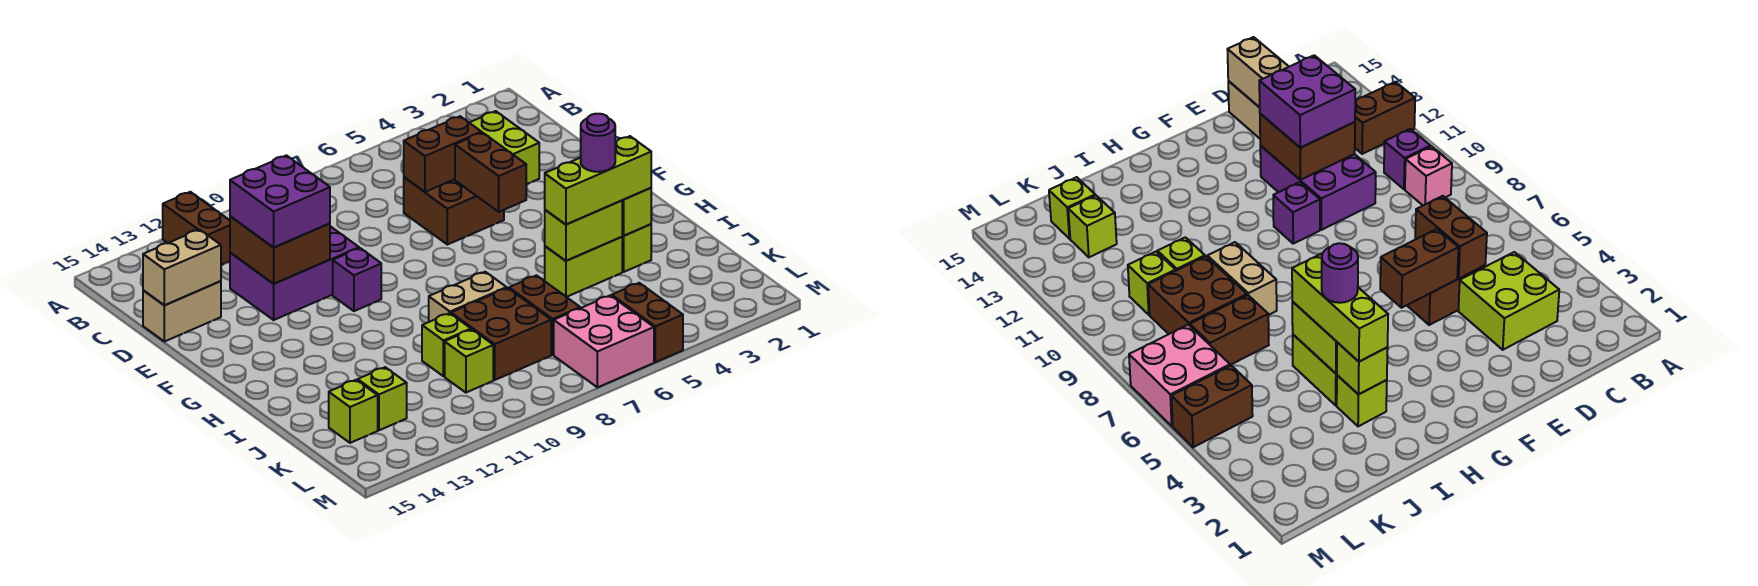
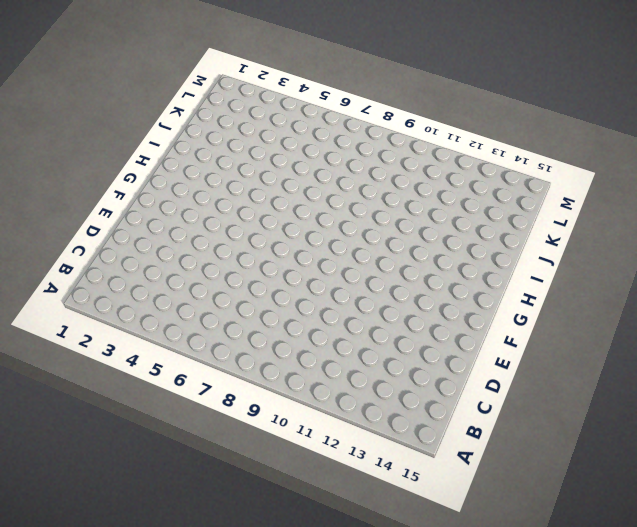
none -> brown brick A12:B12 level 1
none -> pink brick B9 level 1
none -> purple brick B10 level 1

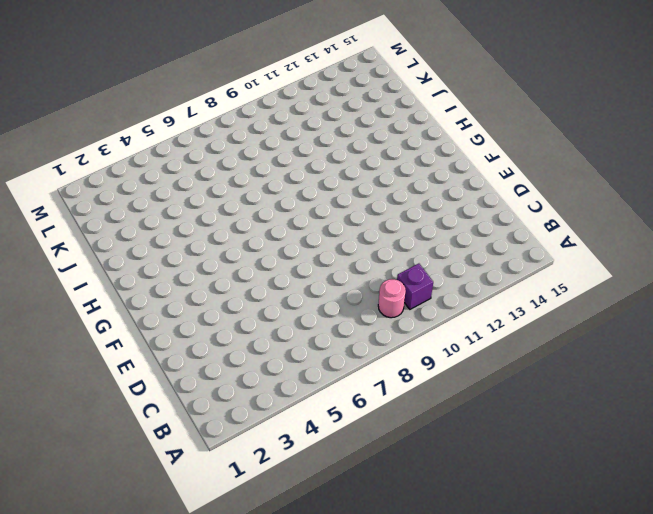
pink round brick B9 level 1 -> pink brick B9 level 1
none -> brown brick A12:B12 level 1
none -> lime brick C3:D4 level 1
none -> brown brick D5:E6 level 1

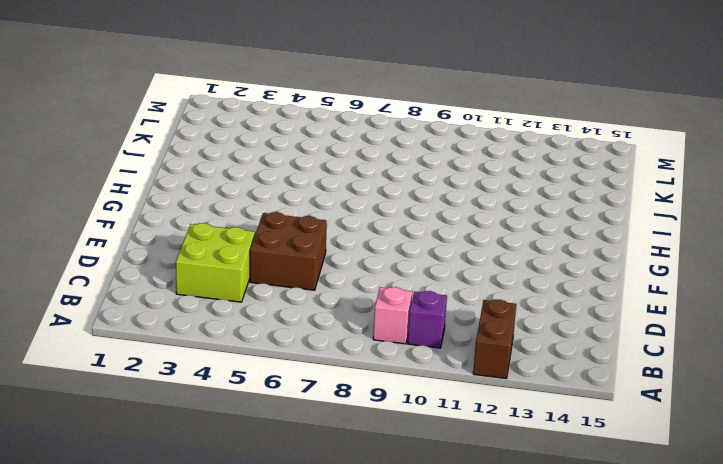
none -> purple brick D10:E12 level 1
none -> tan brick D14:D15 level 1
none -> purple brick F10 level 1

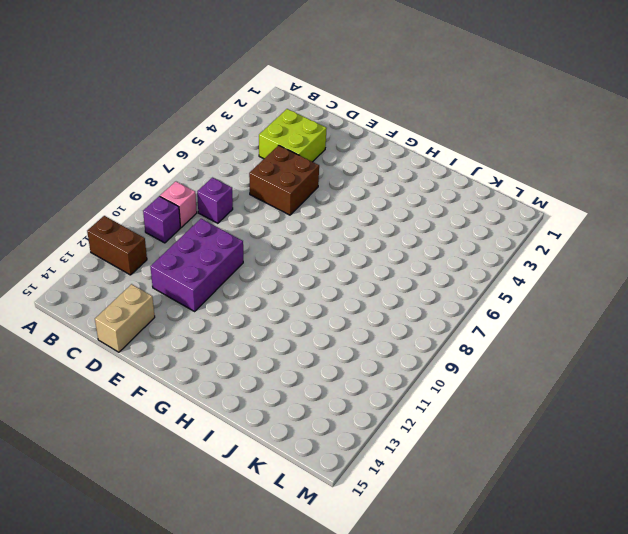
purple brick C8 level 1 -> purple brick F10 level 1
none -> lime brick I3 level 1
none -> lime brick I4:I5 level 1
none -> tan brick I8:I9 level 1

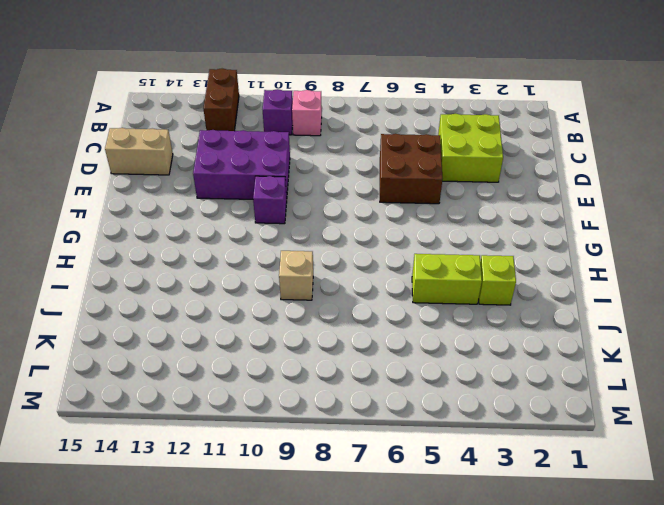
tan brick I9 level 1 -> tan brick I8:I9 level 1
none -> brown brick J7:K7 level 1
none -> brown brick J8:K9 level 1
none -> lime brick J10 level 1

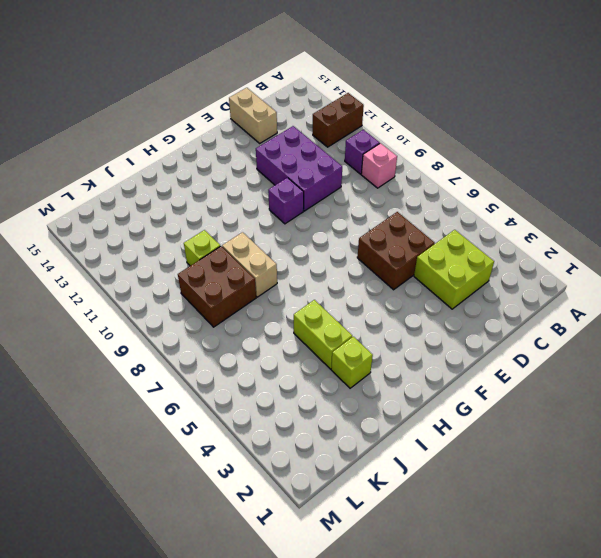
none -> brown brick J7:K7 level 1
none -> lime brick K10 level 1
none -> lime brick K13 level 1

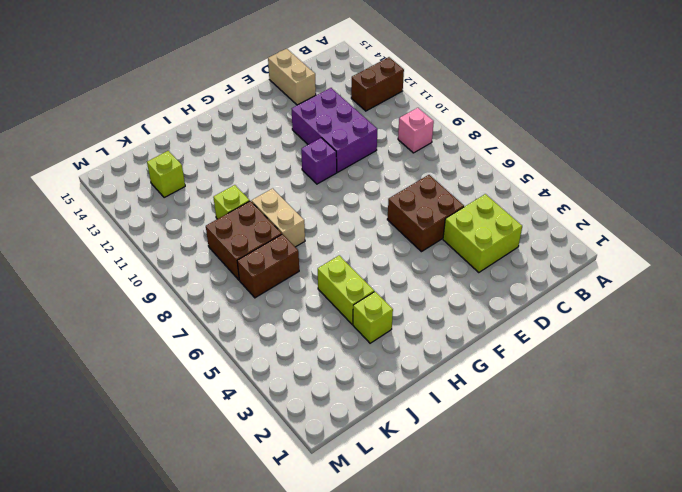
none -> purple brick B10 level 1
none -> lime brick K10 level 1
none -> lime brick K14 level 1

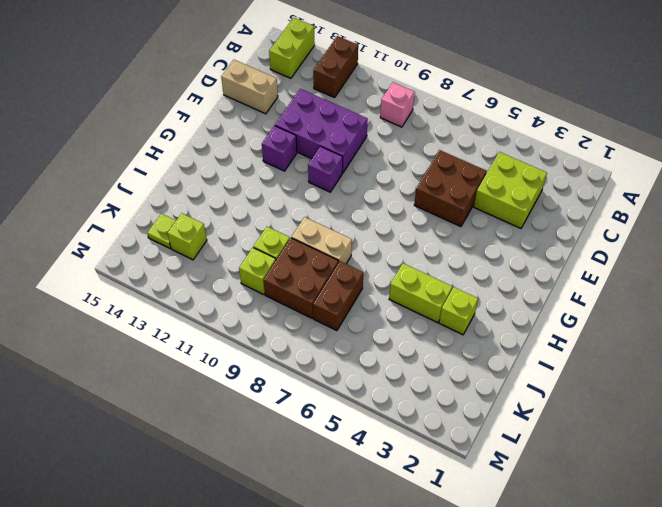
lime brick A14:B14 level 1 -> lime brick I4:I5 level 2
purple brick F12 level 1 -> purple brick B10 level 1
lime plate K14 level 1 -> lime brick K14 level 1
none -> brown brick L5:M5 level 1
none -> pink brick L6:M7 level 1
none -> brown brick D5:D6 level 2

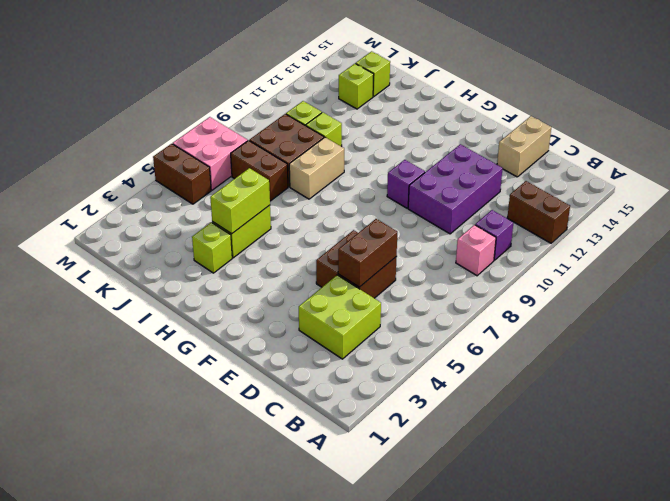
none -> brown brick D11:E12 level 2
none -> tan brick D14:D15 level 2
none -> brown brick E5:F5 level 2

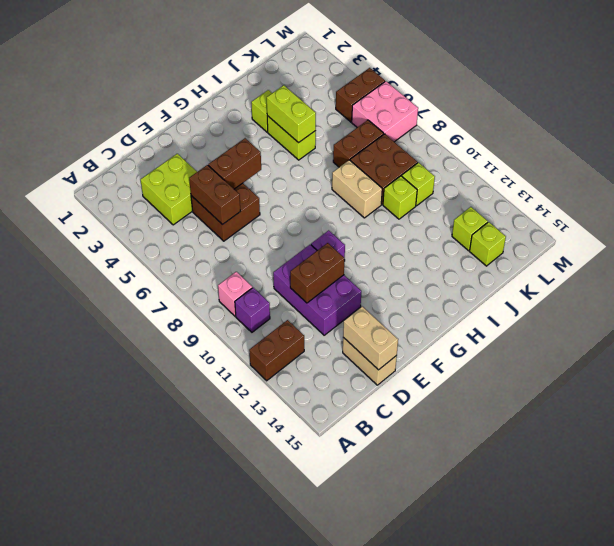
brown brick D11:E11 level 2 -> brown brick D11:E12 level 2
none -> lime brick I3 level 2
none -> purple brick D11:E12 level 3
none -> lime brick I3:I5 level 3

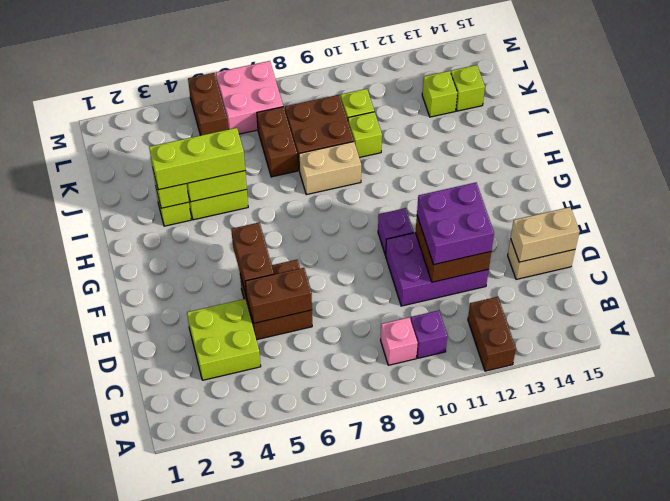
none -> purple round brick I4 level 4

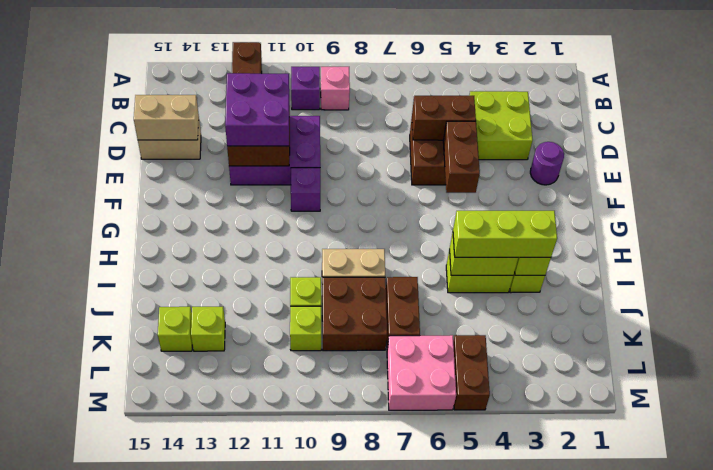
purple round brick E2 level 1 -> purple round brick I4 level 4

